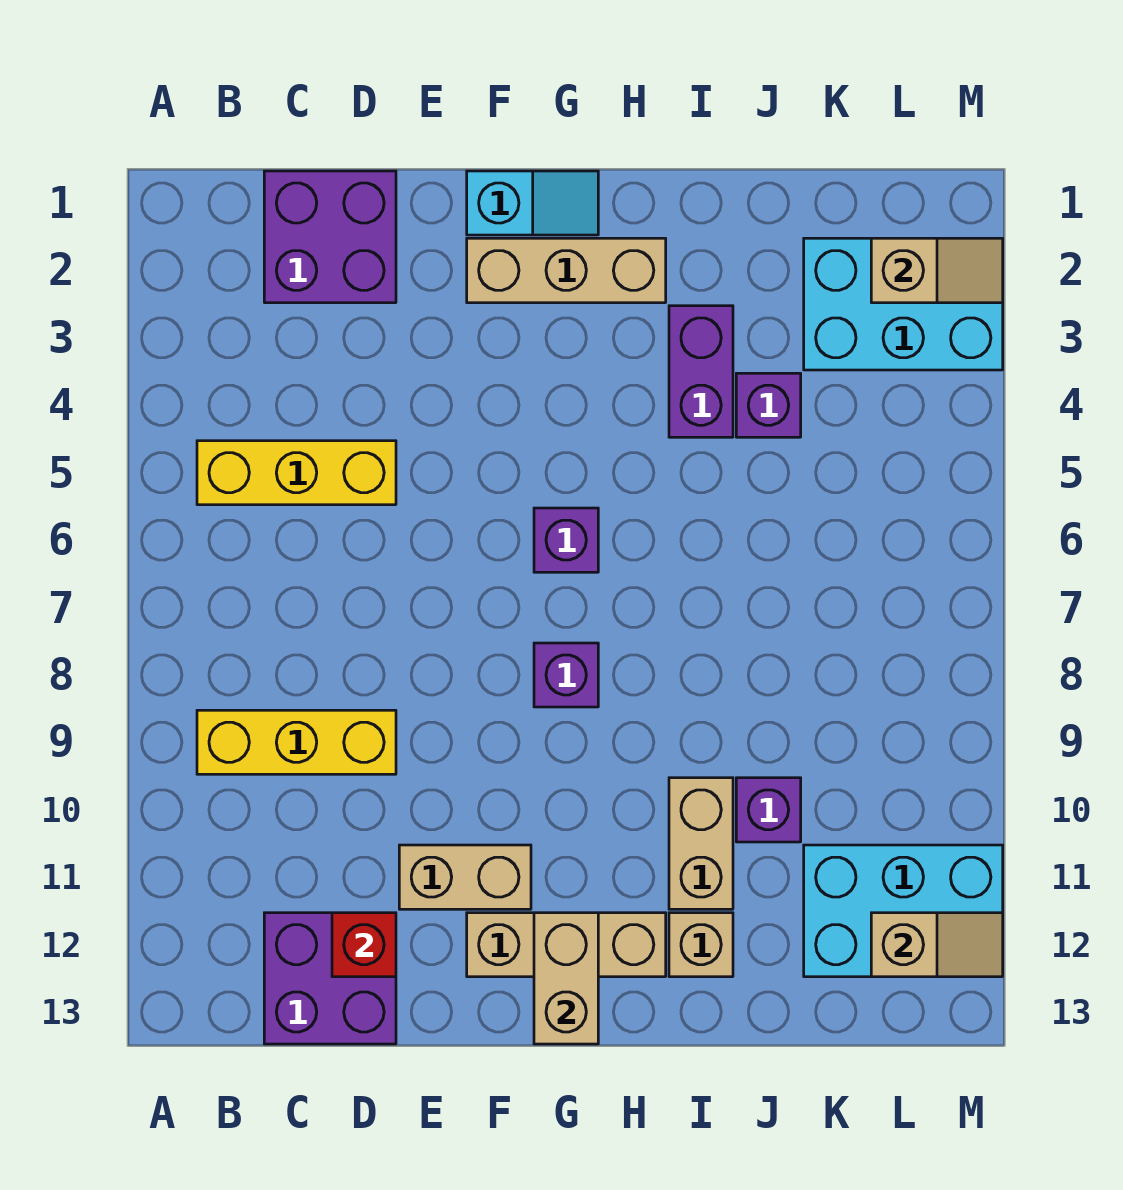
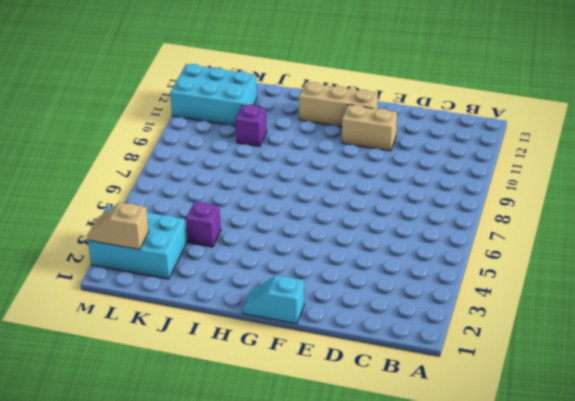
none -> yellow brick B5:D5 level 1
none -> yellow brick B9:D9 level 1
none -> purple brick C1:D2 level 1

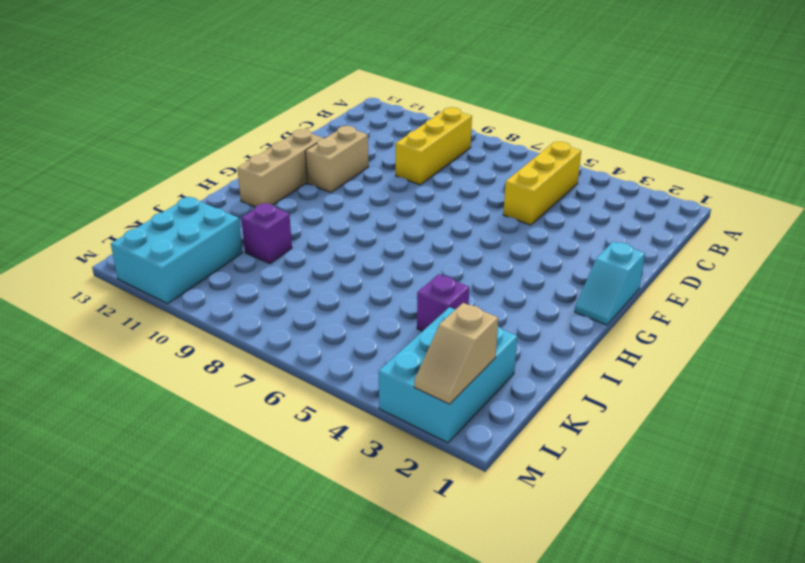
none -> purple brick C1:D2 level 1
none -> purple brick C12:D13 level 1
none -> tan brick F2:H2 level 1

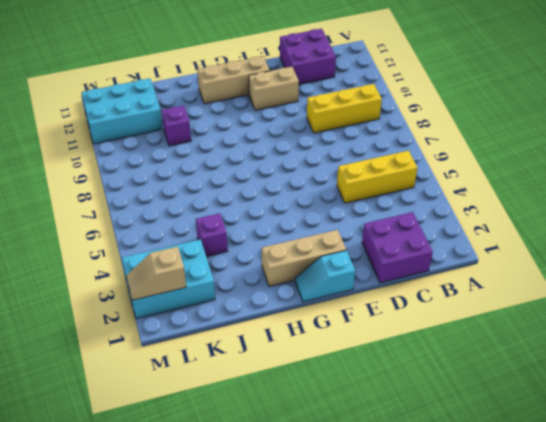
none -> purple brick G6 level 1
none -> purple brick G8 level 1
none -> purple brick I3:I4 level 1

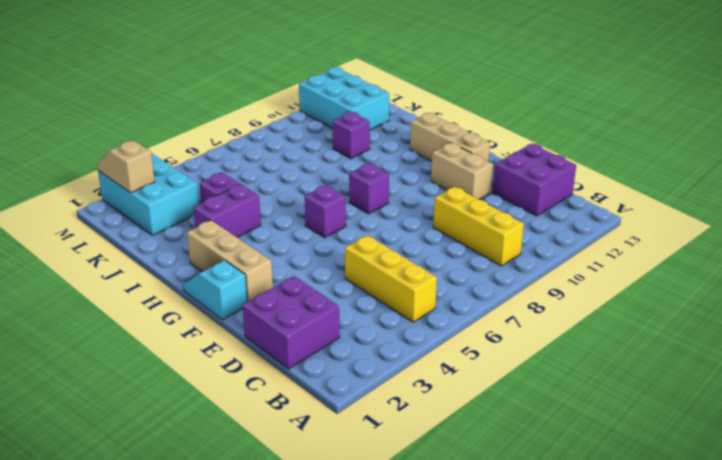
none -> tan brick I10:I11 level 1
none -> tan brick I12 level 1
none -> red brick D12 level 2

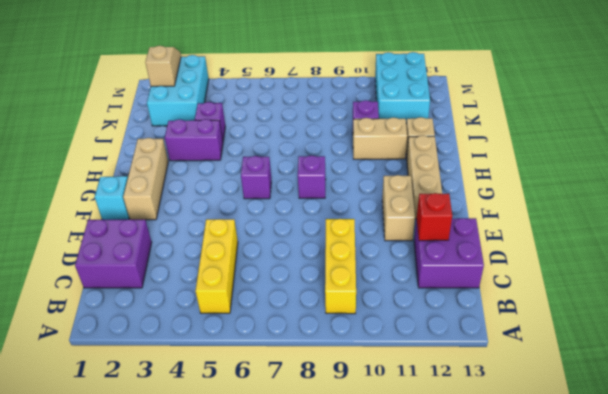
none -> tan brick G12:G13 level 2
none -> tan slope L12:M12 level 2 top L

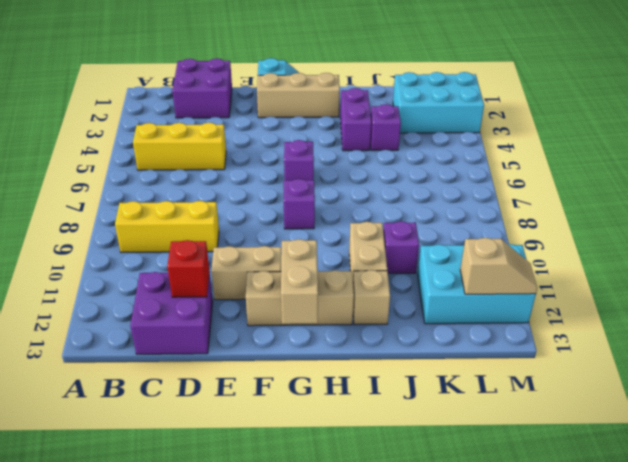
none -> tan slope L2:M2 level 2 top L

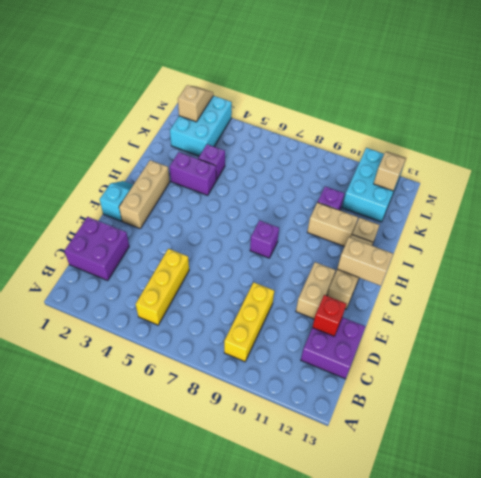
none -> purple brick G6 level 1

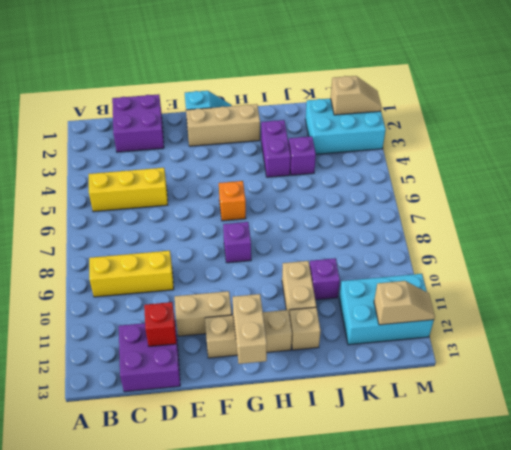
orange brick G6 level 1 -> purple brick G6 level 1

